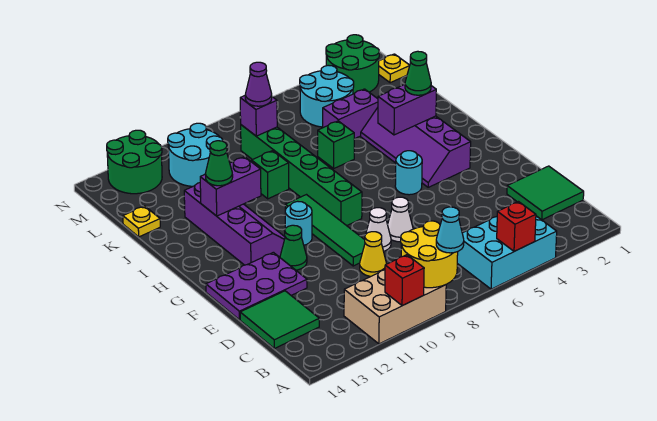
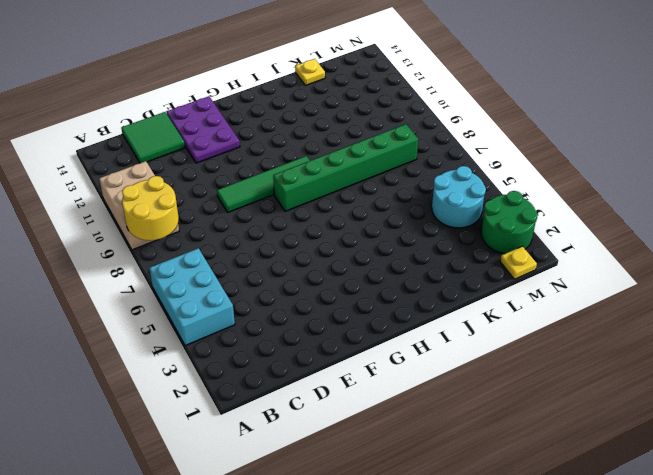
none -> green tile C1:D2 level 1
none -> yellow cone D9 level 1
none -> white cone E7 level 1
none -> white cone E8 level 1

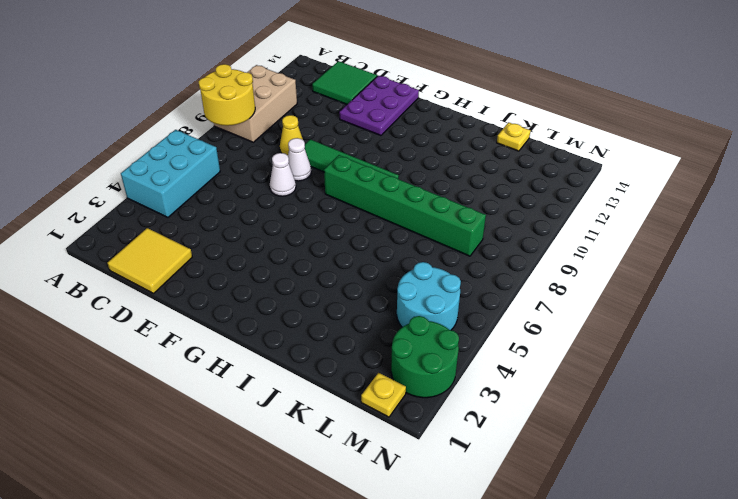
yellow tile C1:D2 level 1 -> green tile C1:D2 level 1
none -> green cone F11 level 1
none -> purple slope G3:J4 level 1 top 3
none -> cyan round brick G5 level 1
none -> cyan round brick G10 level 1

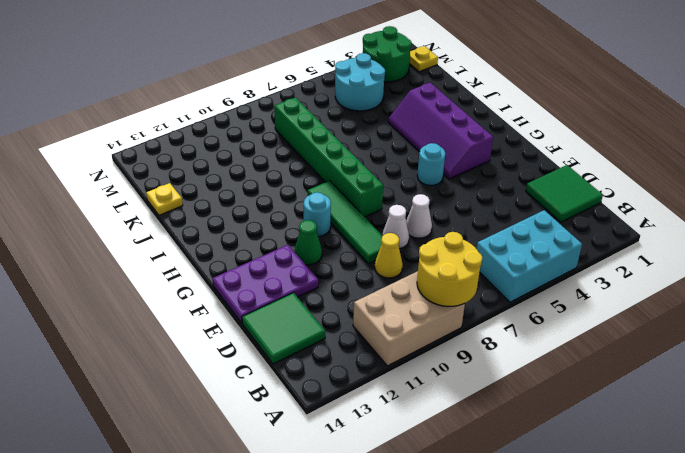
none -> purple slope G11:J12 level 1 top 12
none -> green brick J6 level 1
none -> green brick J9 level 1
none -> purple brick K4:K5 level 1

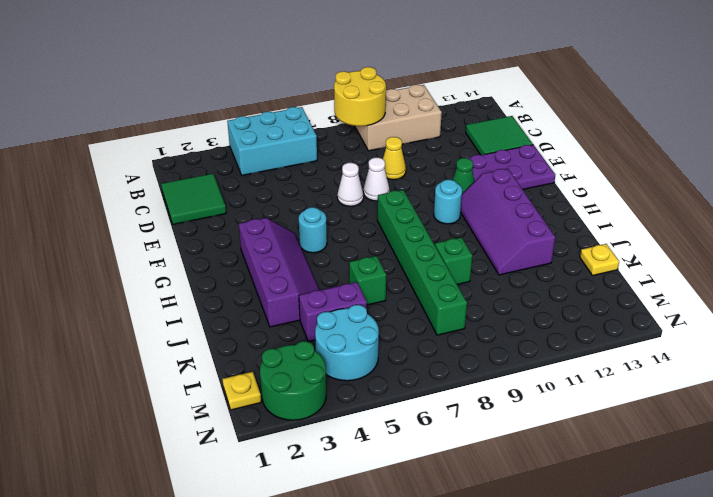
none -> green tile E9:H9 level 1
none -> cyan round brick L10:M11 level 1
none -> green round brick M12:N13 level 1
none -> red brick A5 level 2

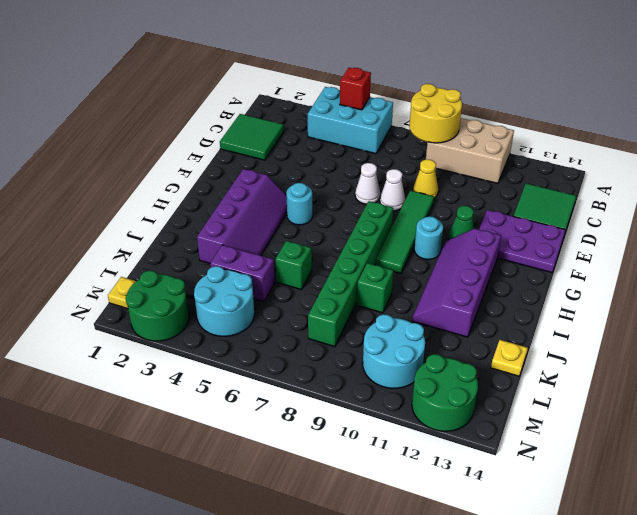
none -> red brick A10 level 2
none -> purple brick I3:I4 level 2
none -> purple brick I11:I12 level 2
none -> purple brick L8 level 2

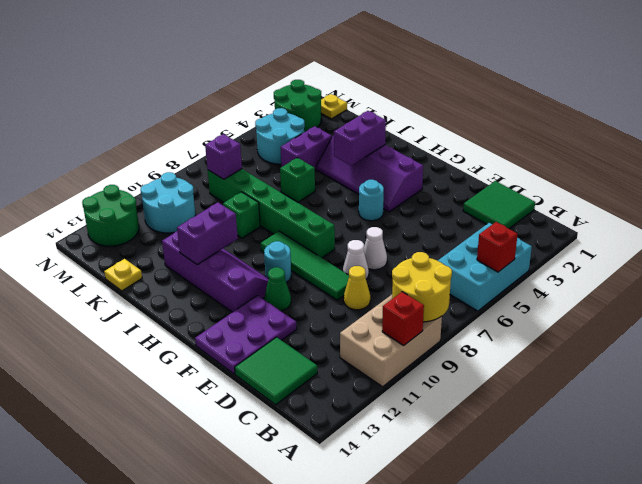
none -> cyan cone A8 level 3
none -> green cone I3 level 3
none -> green cone I12 level 3
none -> purple cone L8 level 3

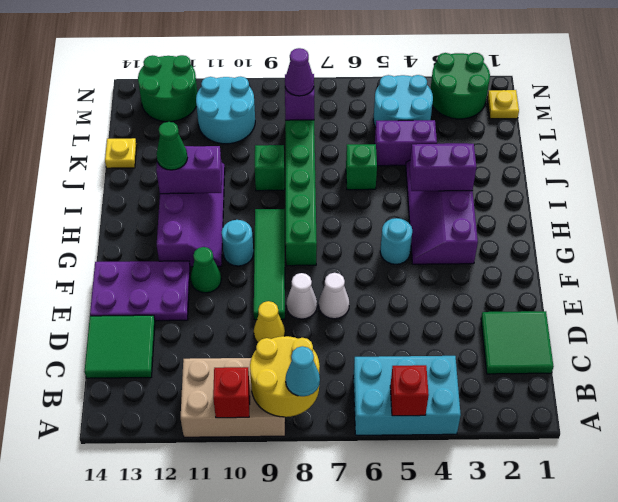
none -> green cone I3 level 3

